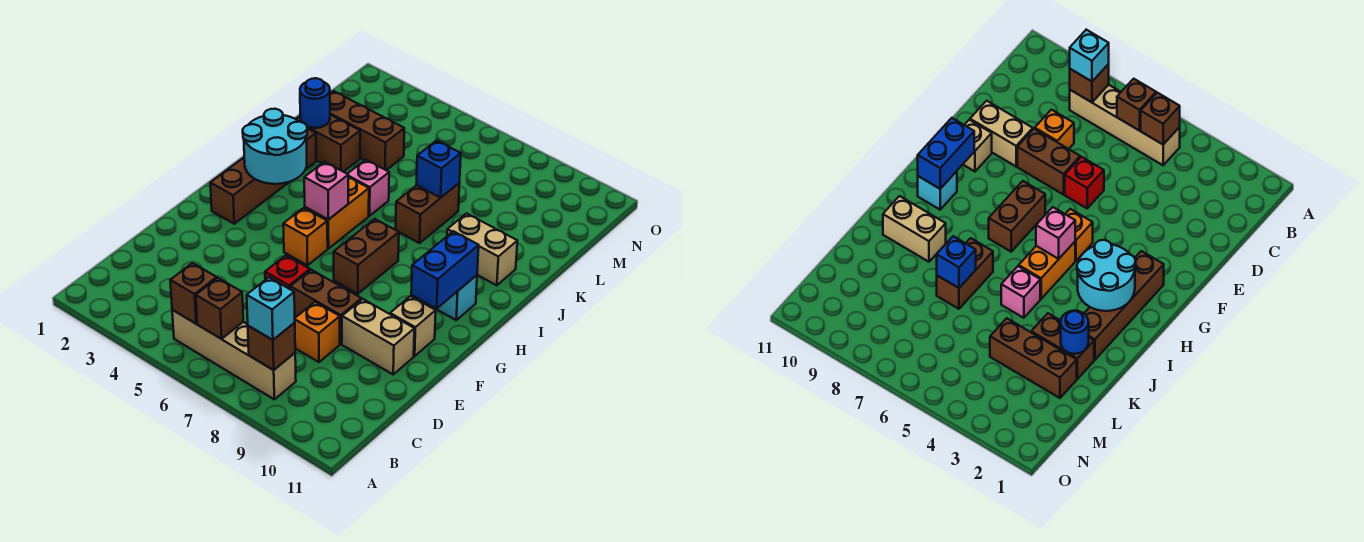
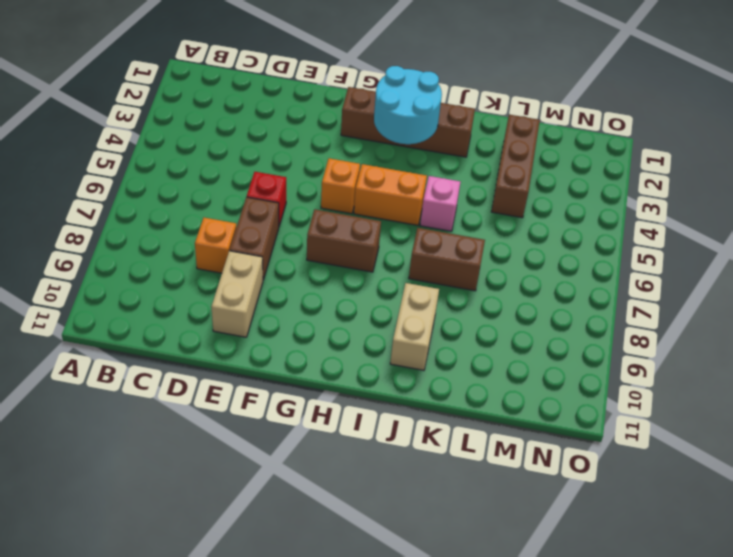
none -> tan brick B5:B8 level 1
none -> tan brick F10 level 1
none -> cyan brick H10 level 1

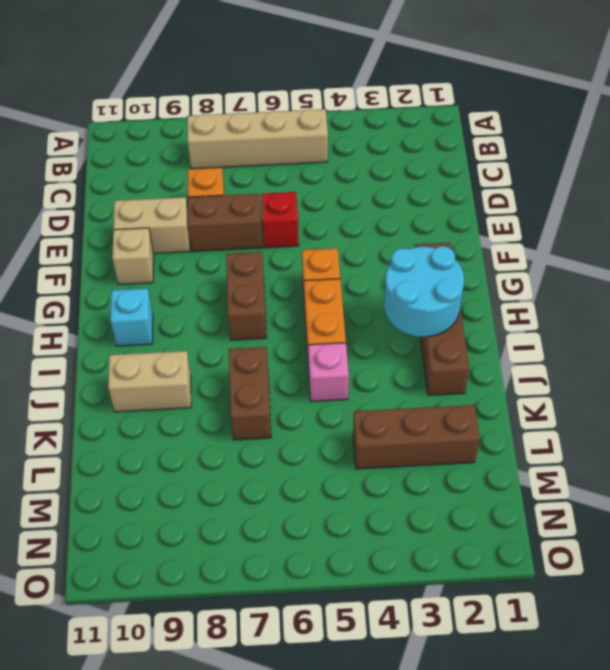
none -> brown brick K2:K3 level 1
none -> brown brick B5 level 2
none -> brown brick B6 level 2

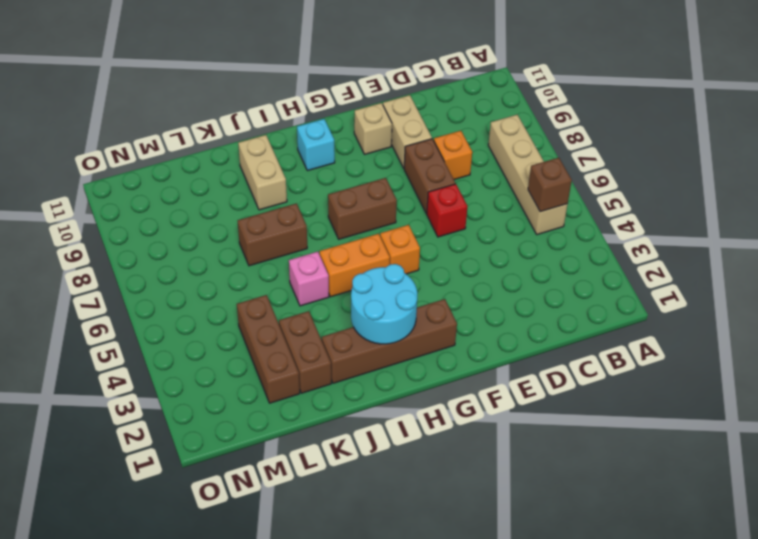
none -> brown brick B6 level 2
none -> brown brick B8 level 2
none -> blue brick G10:H10 level 2

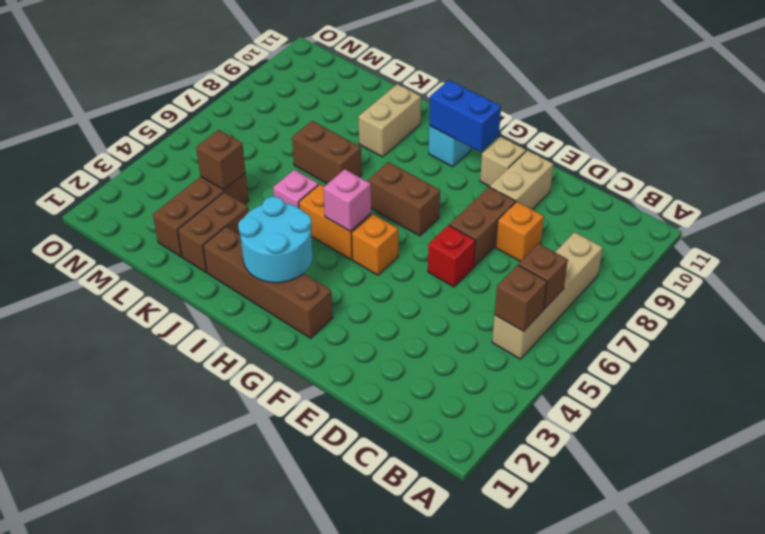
brown brick L4 level 2 -> brown brick B8 level 2
none -> blue round brick K2 level 2
none -> blue brick K7 level 2
none -> cyan brick B8 level 3

